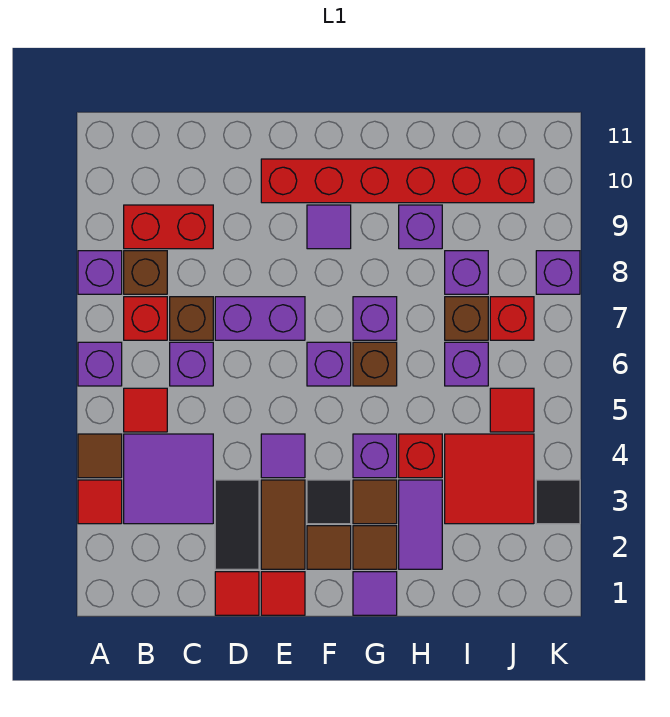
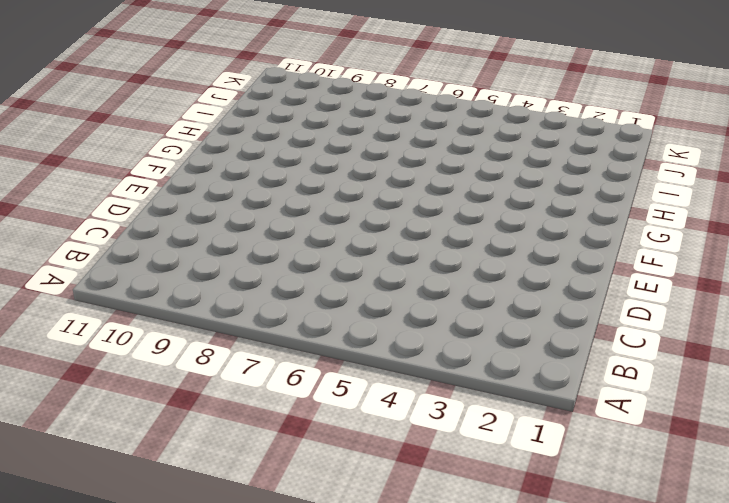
none -> red tile A3 level 1
none -> brown tile A4 level 1
none -> purple brick A6 level 1
none -> purple brick A8 level 1

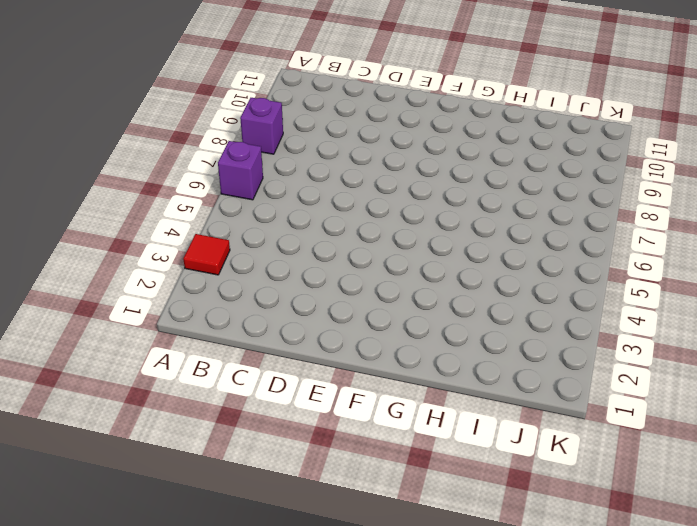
none -> brown tile A4 level 1
none -> purple tile B3:C4 level 1
none -> red tile B5 level 1
none -> red brick B7 level 1

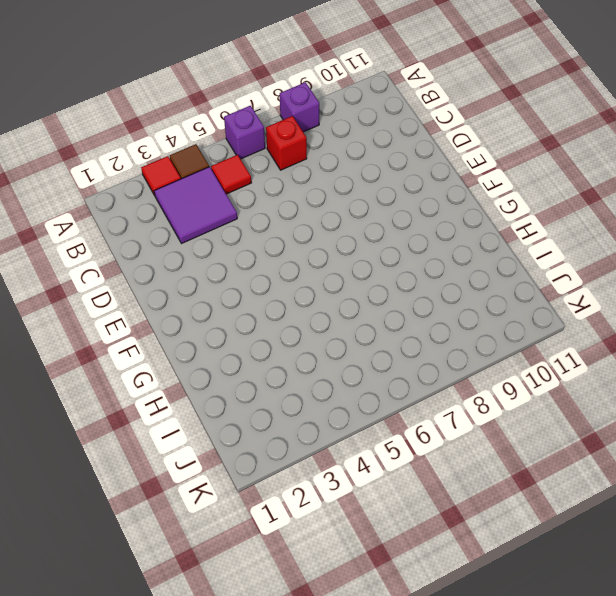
none -> brown brick B8 level 1
none -> red brick B9:C9 level 1
none -> purple brick C6 level 1
none -> brown brick C7 level 1

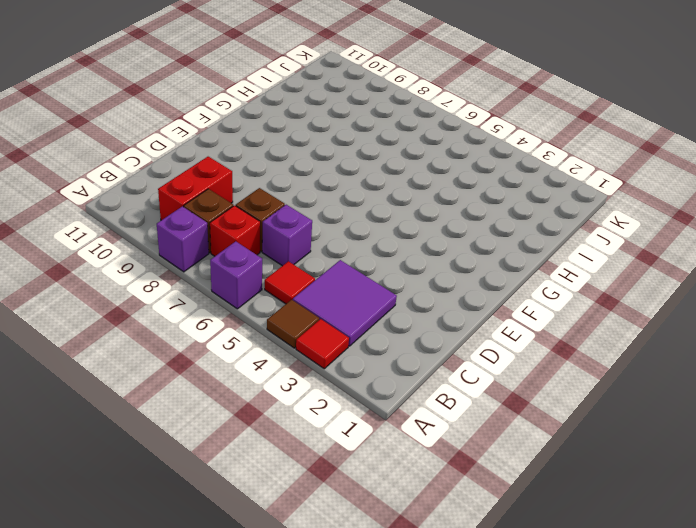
none -> red tile D1 level 1
none -> black tile D2:D3 level 1
none -> purple brick D7:E7 level 1
none -> red tile E1 level 1

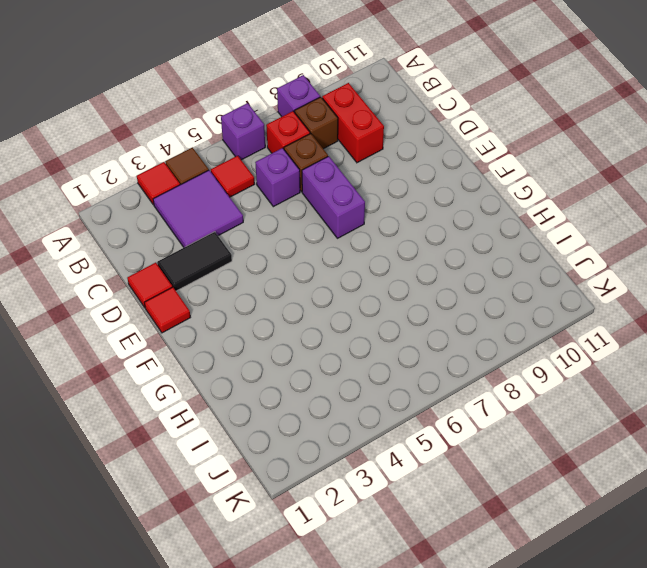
none -> brown tile E2:E3 level 1
none -> purple tile E4 level 1
none -> red brick E10:J10 level 1
none -> brown tile F2 level 1

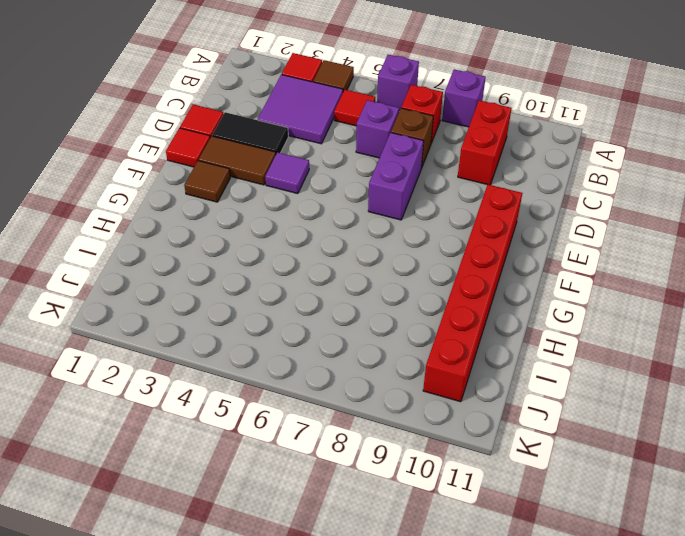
none -> brown brick B8 level 1
none -> black tile F3 level 1
none -> purple brick F6 level 1
none -> purple tile F9 level 1

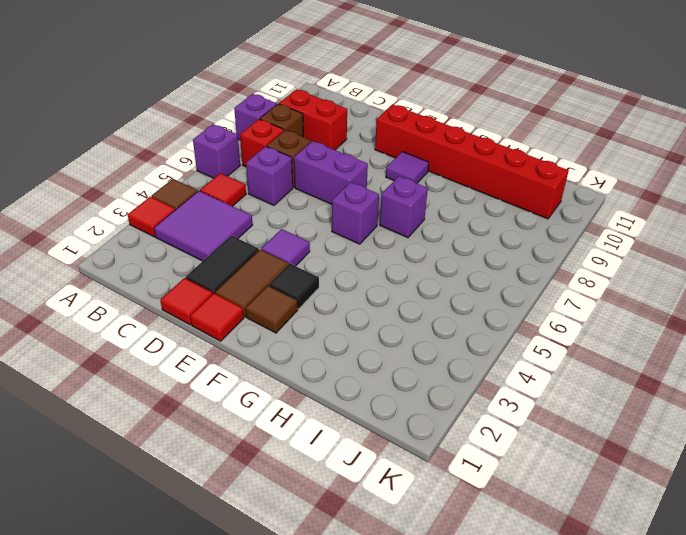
none -> purple tile G1 level 1
none -> brown tile G2 level 1
none -> brown tile G3 level 1
none -> purple brick G4 level 1

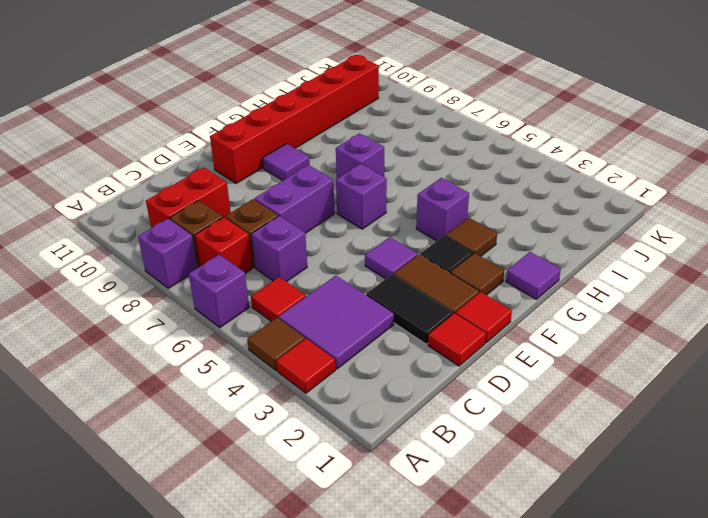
none -> brown tile G2 level 1
none -> brown brick G6 level 1
none -> purple tile H2:H3 level 1
none -> red brick H4 level 1

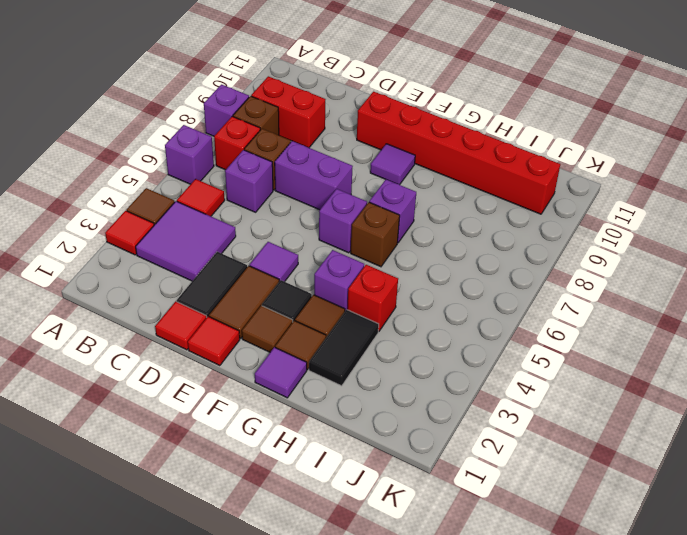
black tile H2:H3 level 1 -> purple tile H2:H3 level 1
none -> purple brick H9 level 1
none -> red tile I3:J4 level 1
none -> purple brick I6 level 1
none -> brown brick I7 level 1

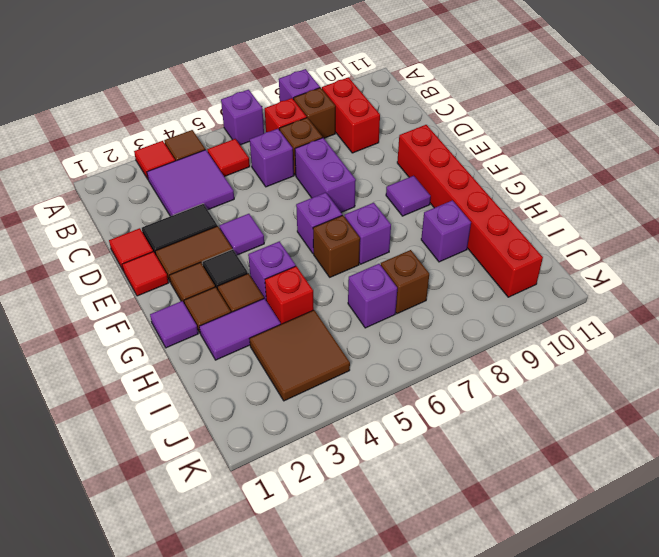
brown tile I3:J4 level 1 -> red tile I3:J4 level 1
none -> purple brick I8 level 1
none -> red tile J5 level 1
none -> red brick J7 level 1
none -> black tile K3 level 1

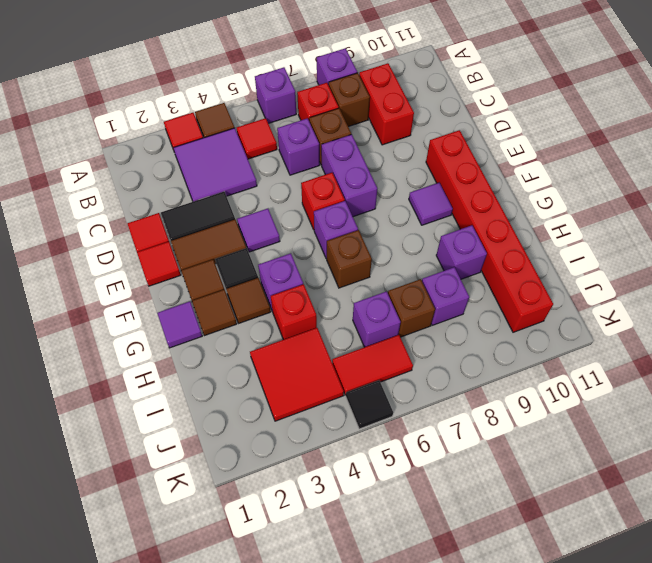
red brick E6 level 1 -> red brick J7 level 1
red tile J5:J6 level 1 -> red tile J5 level 1
black tile K5 level 1 -> black tile K3 level 1
none -> purple brick G7 level 1
none -> purple tile H2:H3 level 1
none -> purple brick K8 level 1

